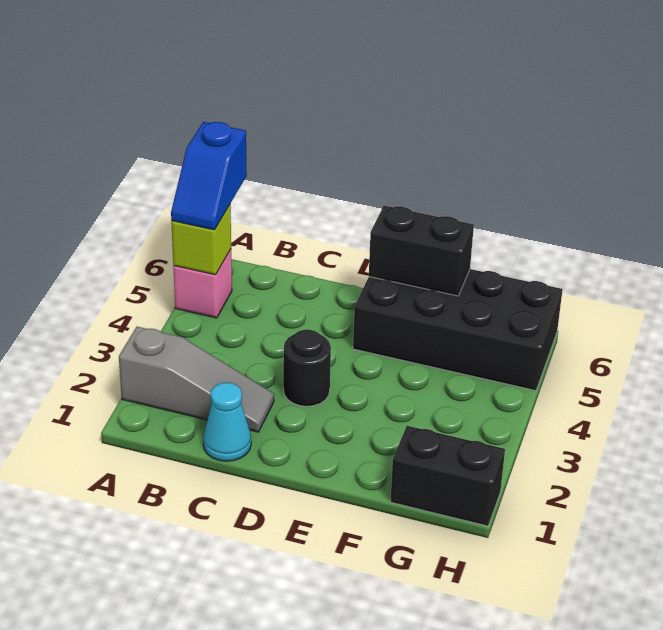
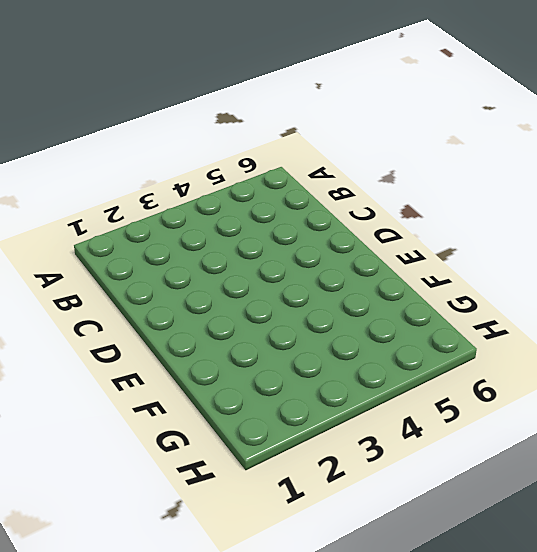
none -> grey slope A2:C2 level 1 top A
none -> pink brick A5 level 1

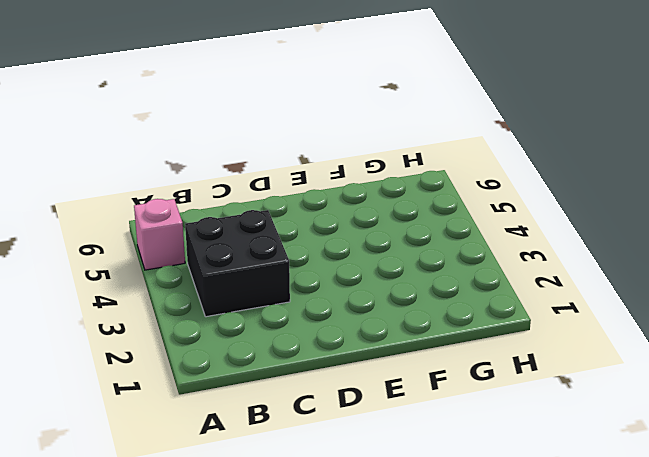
black brick B3:C4 level 1 -> none
none -> grey slope A2:C2 level 1 top A
none -> cyan cone C1 level 1

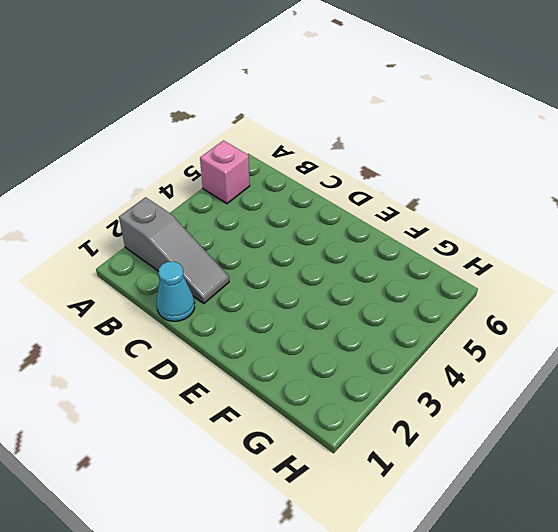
none -> black round brick D3 level 1
none -> black brick E5:H6 level 1

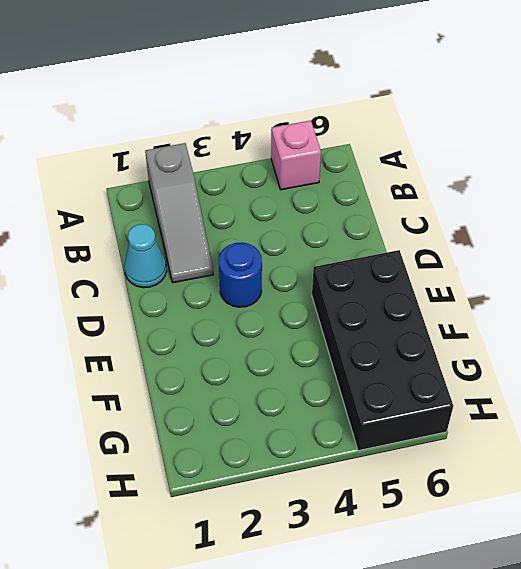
blue round brick D3 level 1 -> black round brick D3 level 1
none -> black brick G1:H1 level 1
none -> lime brick A5 level 2

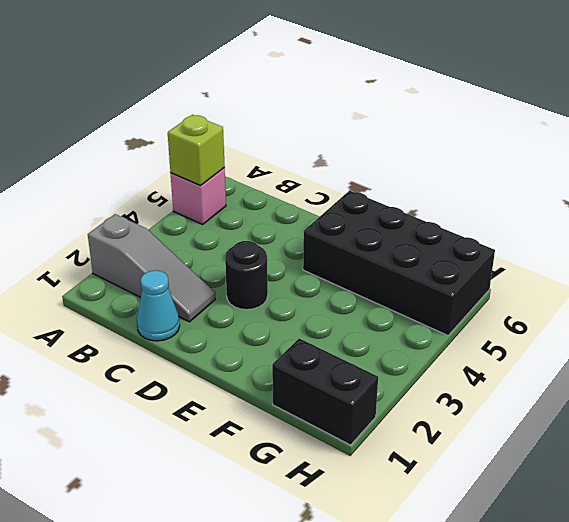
none -> black brick E6:F6 level 2
none -> blue slope A5:A6 level 3 top 6

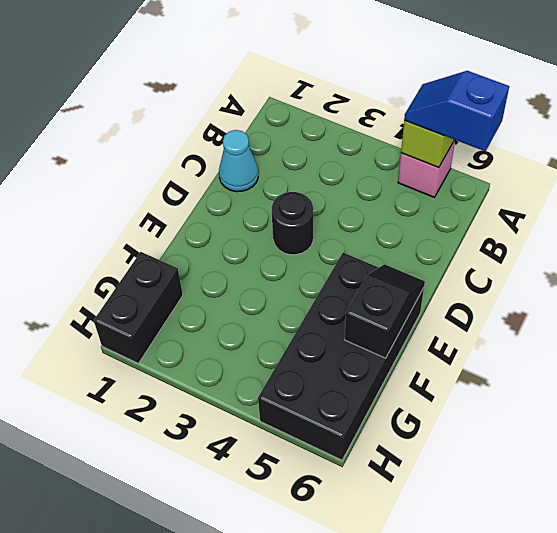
black slope E6:F6 level 2 top F -> black brick E6:F6 level 2
none -> grey slope A2:C2 level 1 top A

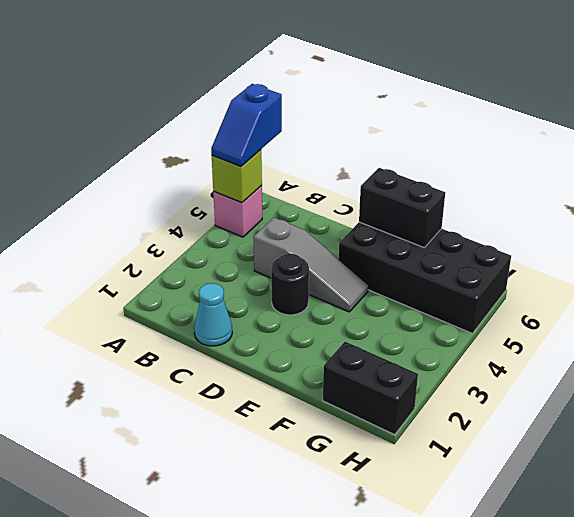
grey slope C4:E4 level 1 top C -> grey slope A2:C2 level 1 top A

